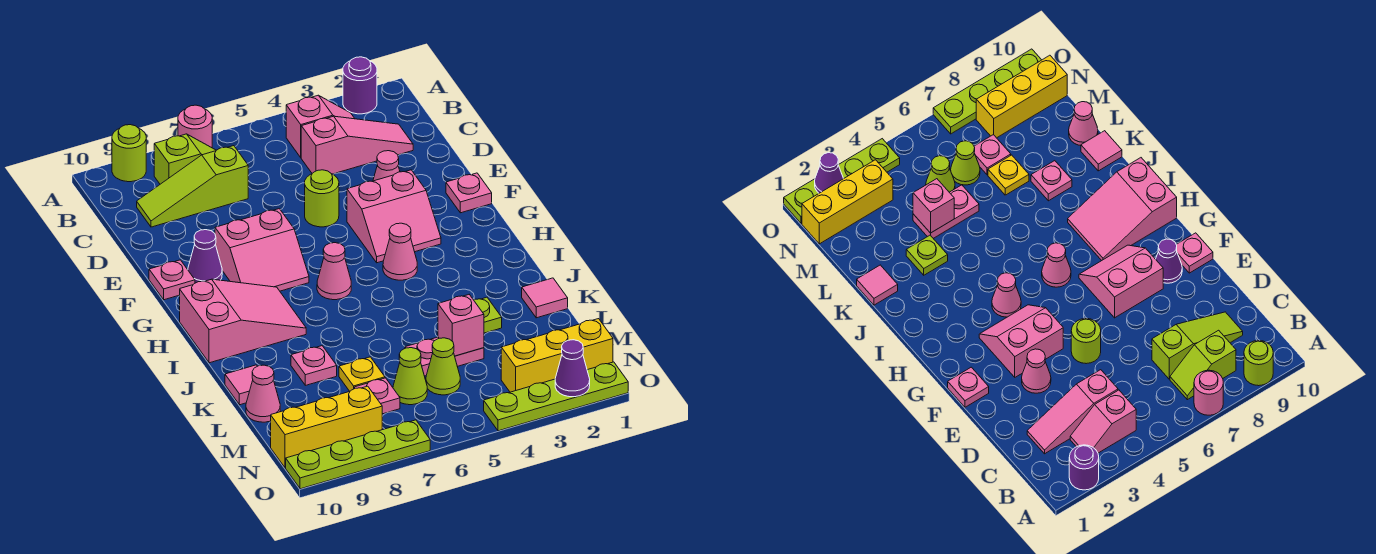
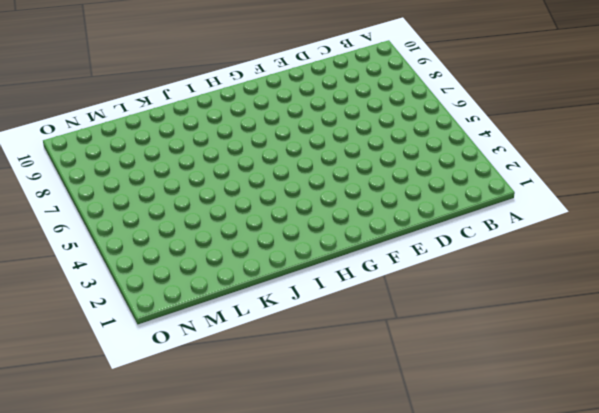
none -> purple round brick A2 level 1
none -> pink round brick A7 level 1
none -> lime round brick A9 level 1
none -> pink slope B3:B4 level 1 top 4

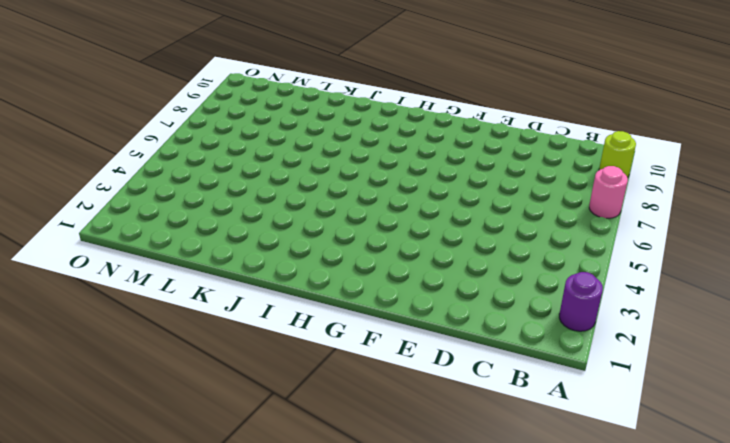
none -> pink slope B3:B4 level 1 top 4
none -> lime slope B7:B8 level 1 top 8
none -> pink slope C2:C4 level 1 top 4
none -> lime slope C7:C9 level 1 top 7

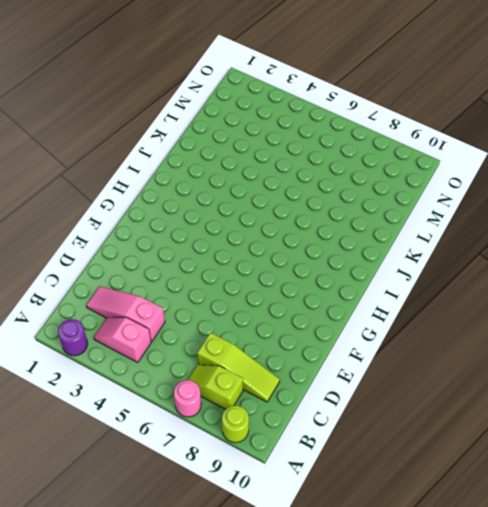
none -> pink cone E3 level 1
none -> lime round brick E5 level 1
none -> pink plate F1 level 1
none -> pink slope F3:G4 level 1 top F

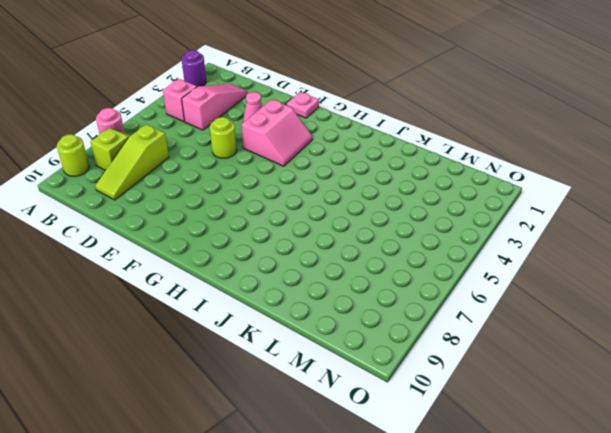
none -> pink slope F7:G8 level 1 top F
none -> purple cone F9 level 1
none -> pink plate F10 level 1
none -> pink cone H4 level 1

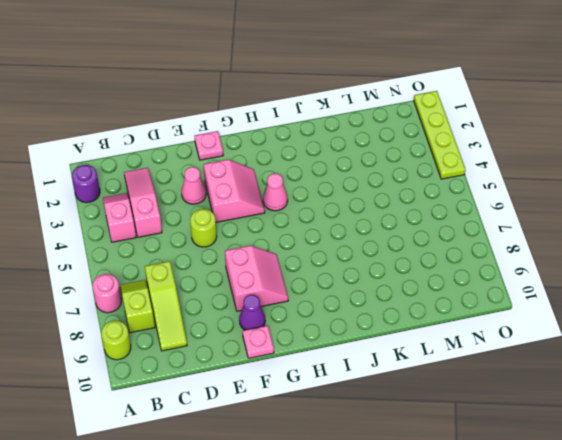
none -> pink cone H6 level 1
none -> pink slope H8:I10 level 1 top 10
none -> pink tile K1 level 1
none -> lime plate K3 level 1

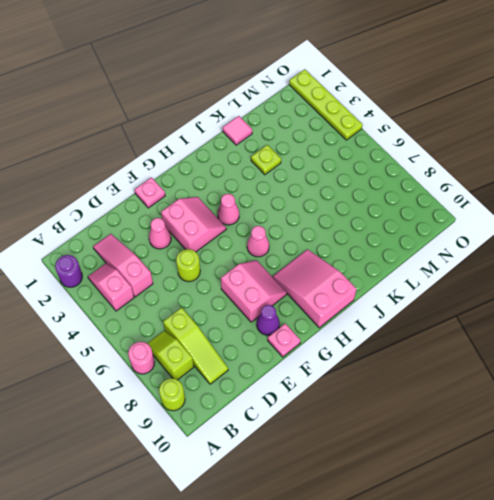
none -> pink plate K8 level 1
none -> pink tile K10 level 1
none -> pink plate L4:L5 level 1
none -> yellow plate L7 level 1

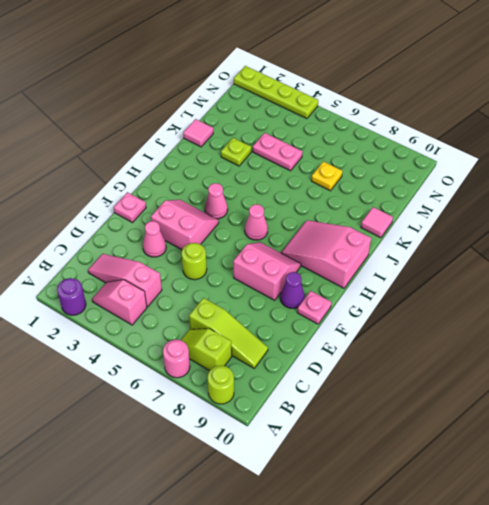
none -> pink plate K8 level 1
none -> pink cone L10 level 1
none -> lime cone M5 level 1
none -> lime cone M6 level 1

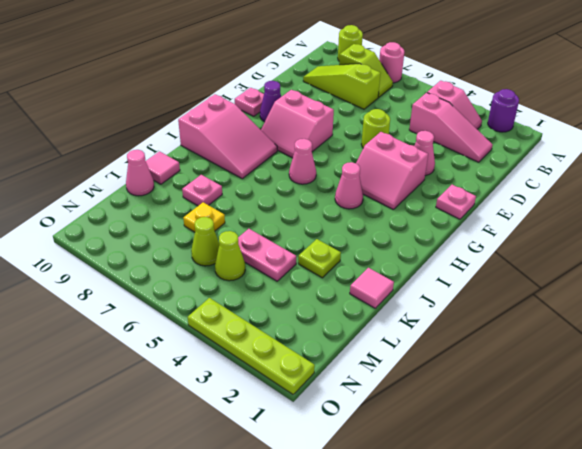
none -> pink plate M7 level 1
none -> yellow brick N1:N3 level 1
none -> yellow brick N8:N10 level 1
none -> lime plate O7:O10 level 1

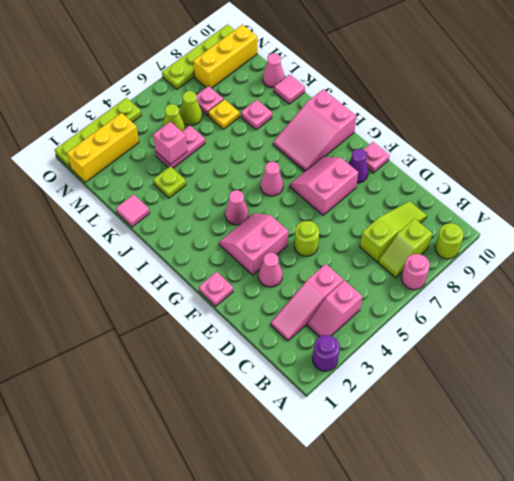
none -> purple cone O2 level 2

